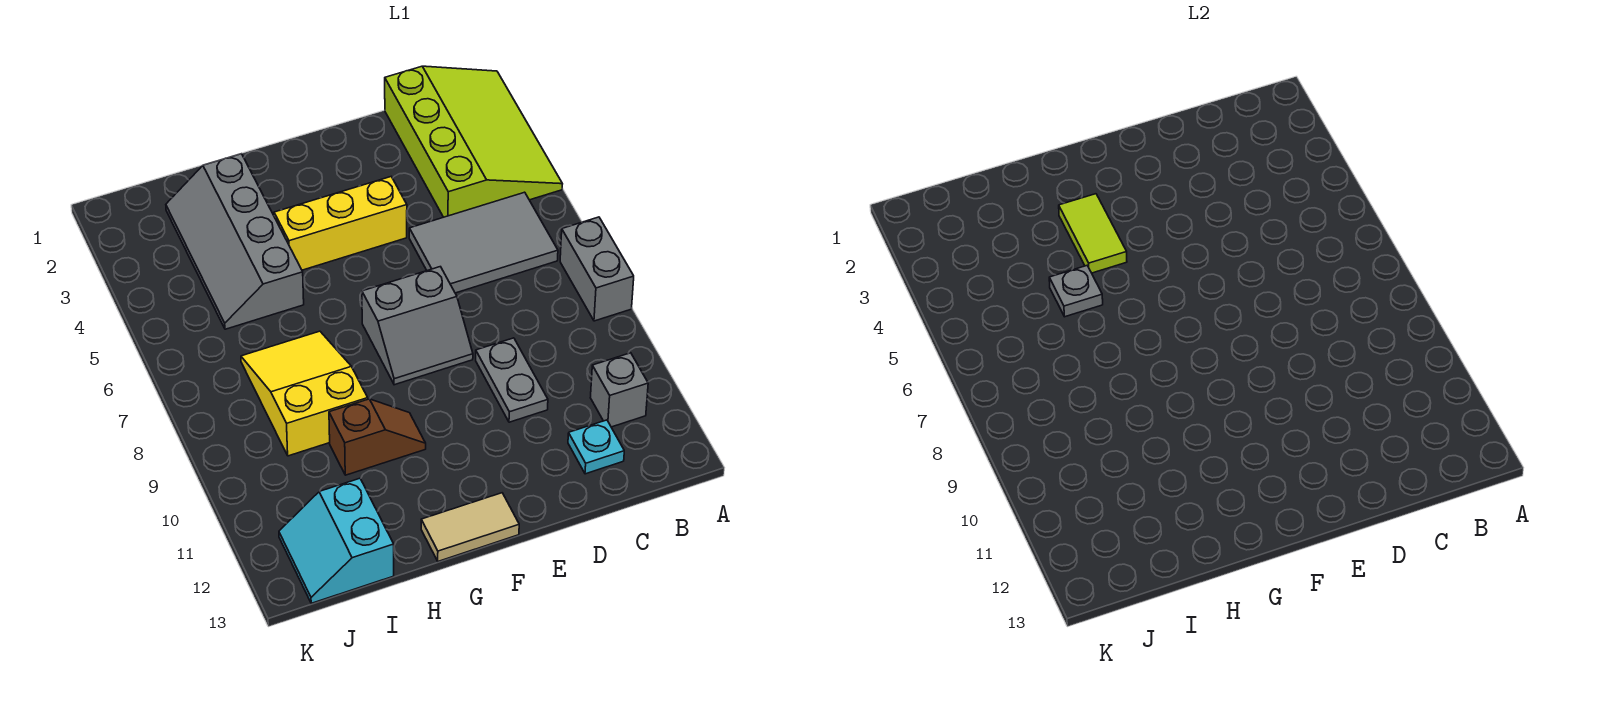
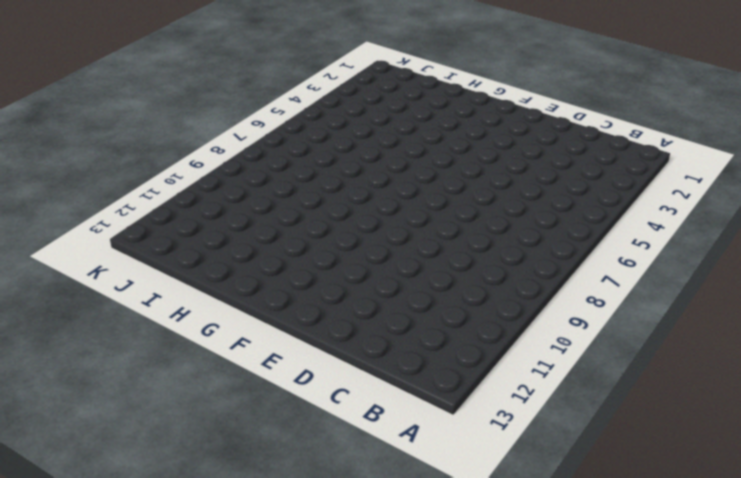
none -> lime slope A1:C4 level 1 top C
none -> grey brick A7:A8 level 1
none -> grey tile B5:D6 level 1

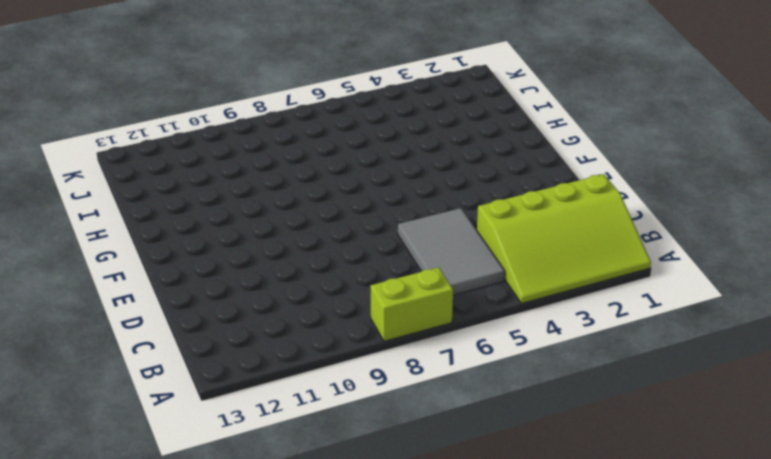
lime brick A7:A8 level 1 -> grey brick A7:A8 level 1
none -> grey brick B11 level 1
none -> cyan plate C12 level 1
none -> grey plate D9:D10 level 1

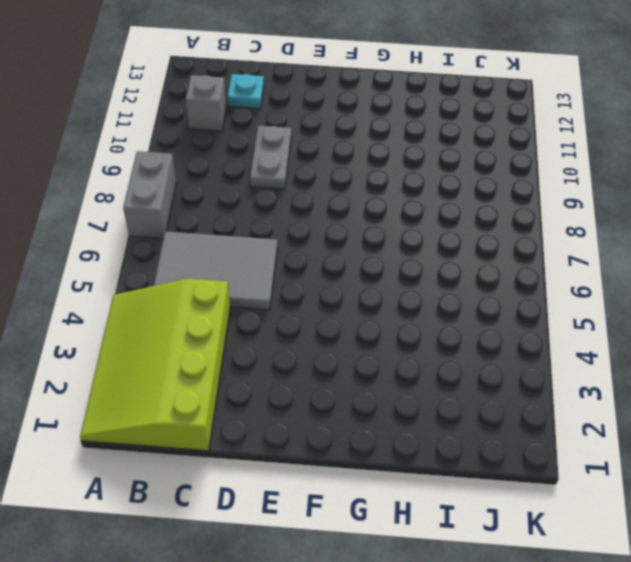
none -> yellow brick E4:G4 level 1
none -> grey slope E7:F8 level 1 top 7
none -> tan tile F13:G13 level 1

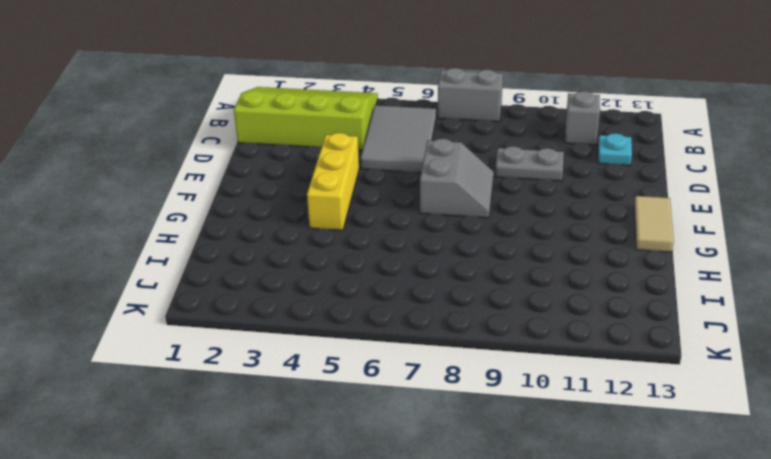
none -> brown slope G10:H10 level 1 top H
none -> grey slope H2:I5 level 1 top H
none -> yellow slope H7:I9 level 1 top 9

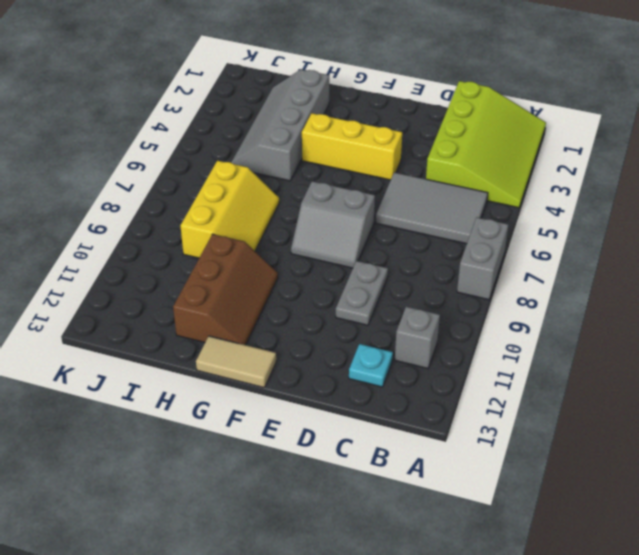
brown slope G10:H12 level 1 top H -> brown slope G10:H10 level 1 top H
yellow slope H7:I9 level 1 top I -> yellow slope H7:I9 level 1 top 9
none -> cyan slope I12:J13 level 1 top I
none -> lime tile G3:G4 level 2
none -> grey plate H5 level 2

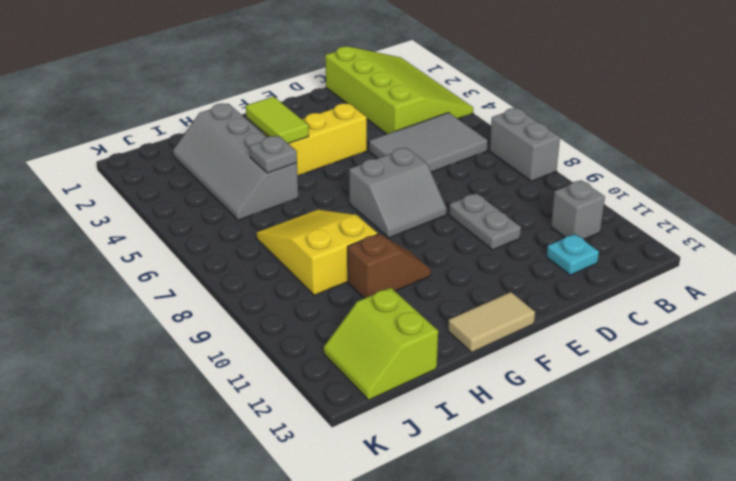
lime slope I12:J13 level 1 top I -> cyan slope I12:J13 level 1 top I

